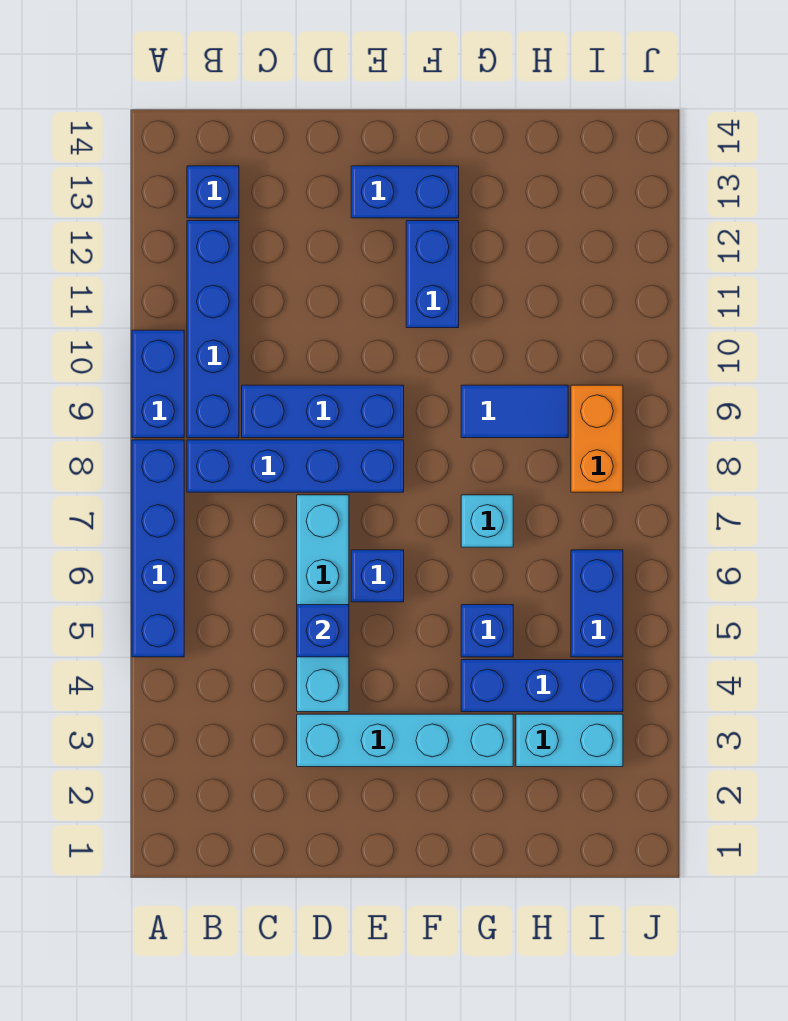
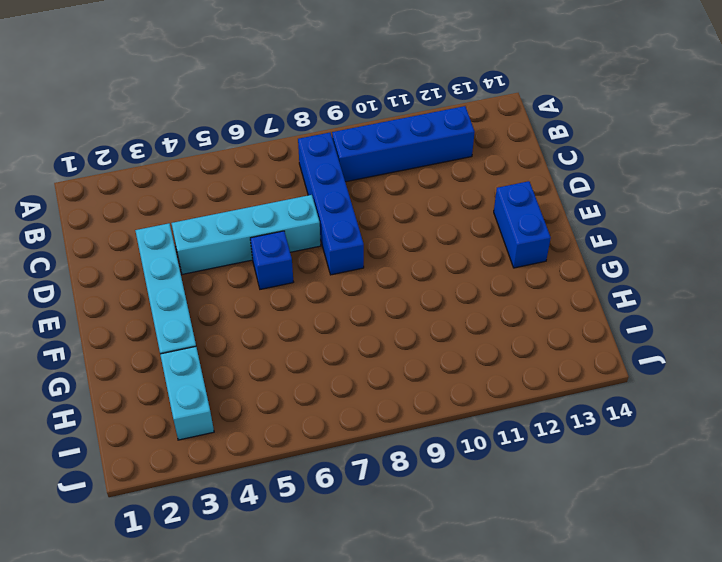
none -> blue brick A5:A8 level 1
none -> blue brick A9:A10 level 1
none -> blue brick B13 level 1

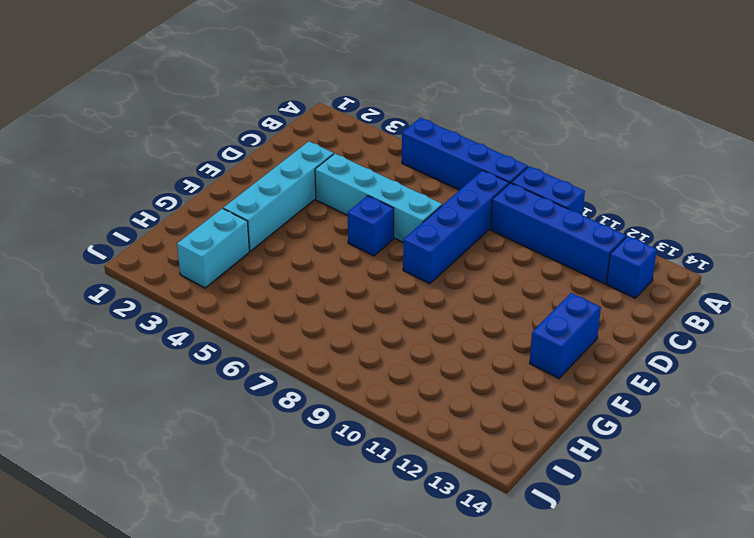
none -> blue brick C9:E9 level 1
none -> blue brick F11:F12 level 1
none -> blue brick G4:I4 level 1

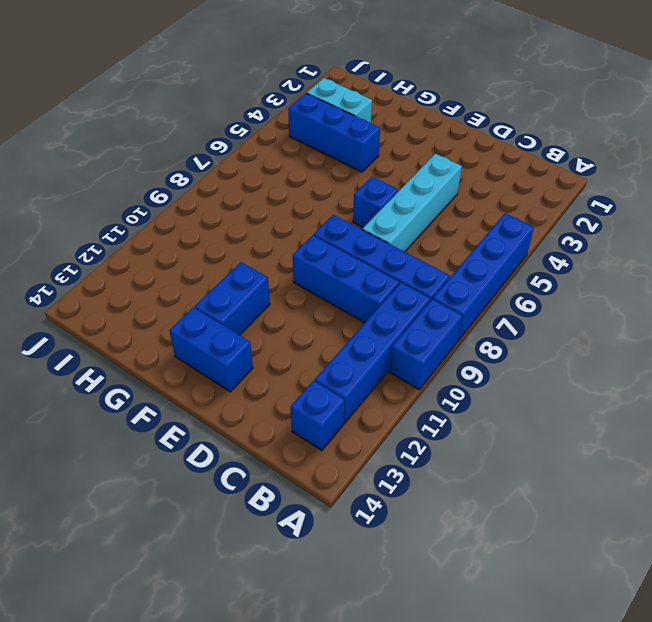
none -> cyan brick D3:G3 level 1
none -> blue brick G5 level 1
none -> cyan brick G7 level 1

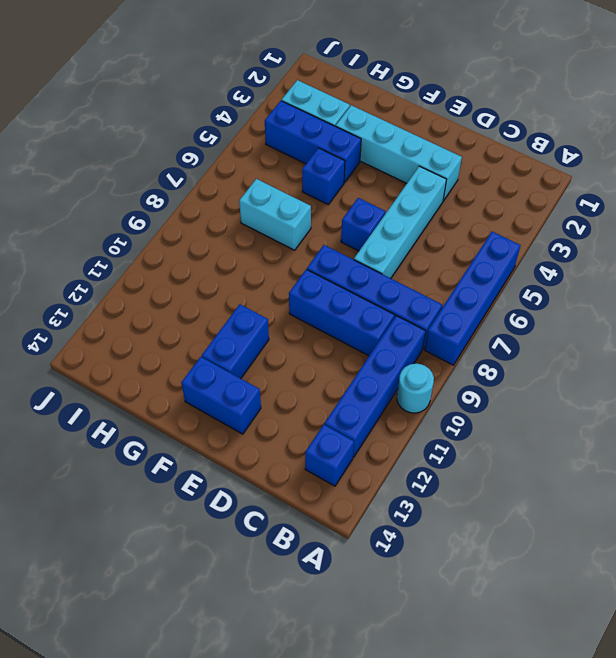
cyan round brick A10 level 1 -> blue brick A9:A10 level 1
cyan brick G7:H7 level 1 -> cyan brick G7 level 1
none -> blue tile G9:H9 level 1
none -> blue brick I5:I6 level 1
none -> orange brick I8:I9 level 1

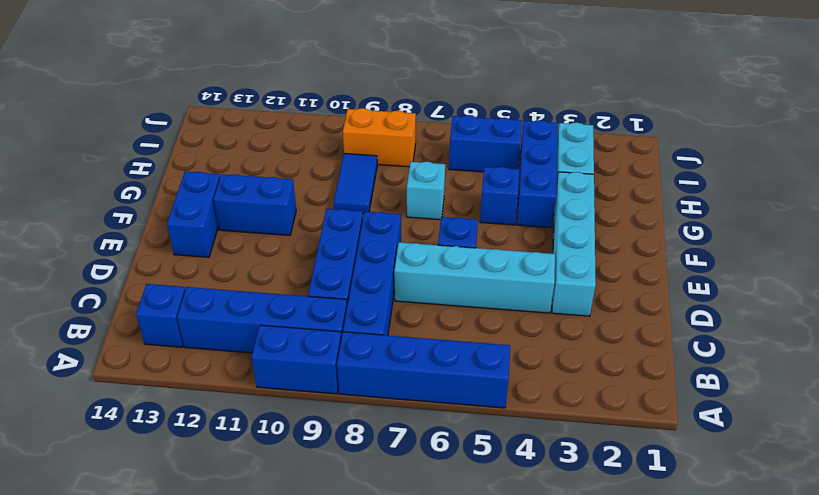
none -> blue brick D5 level 2

